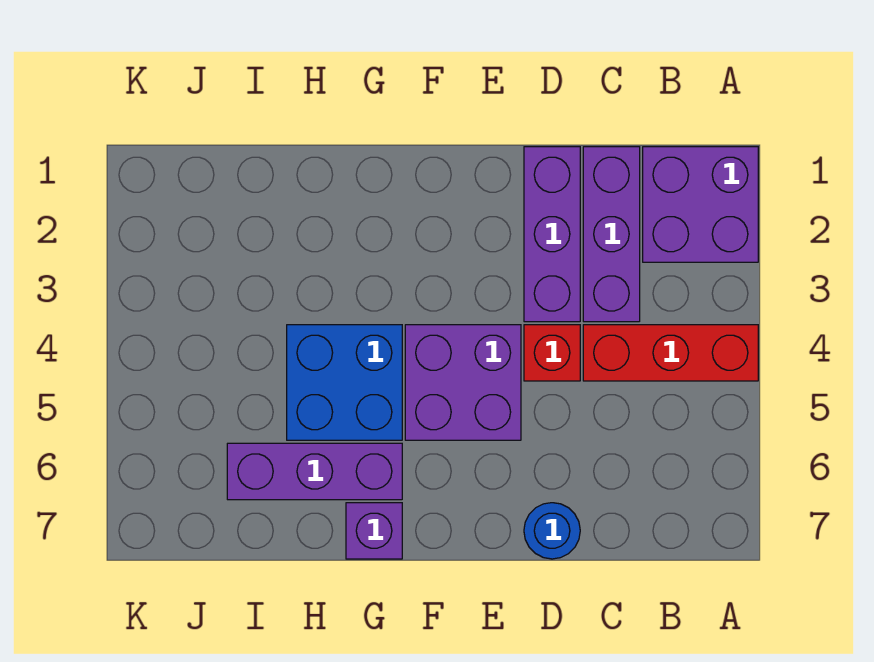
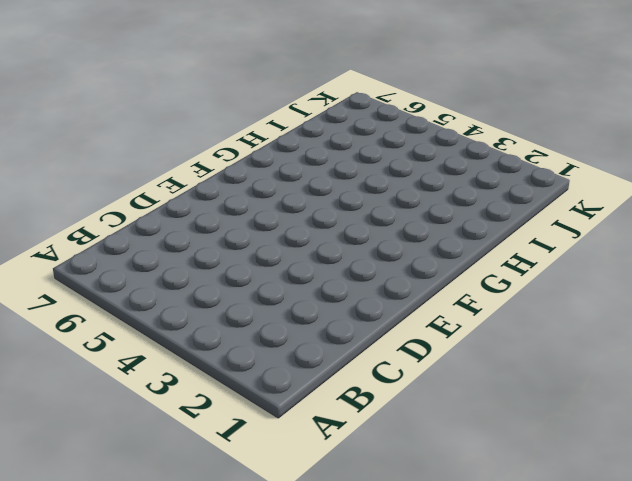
none -> purple brick A1:B2 level 1
none -> red brick A4:C4 level 1

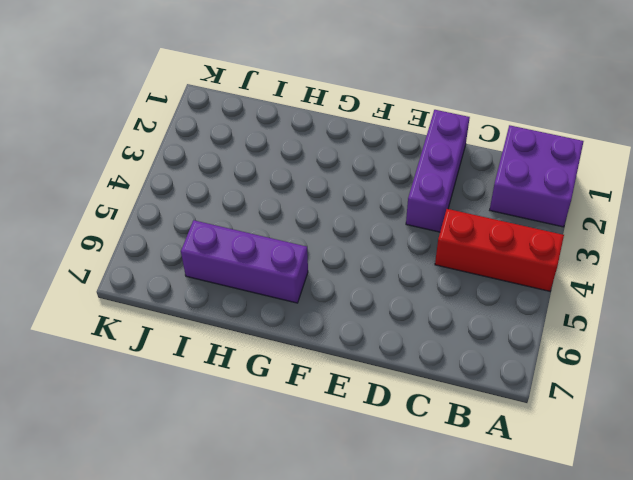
none -> purple brick C1:C3 level 1
none -> red brick D4 level 1

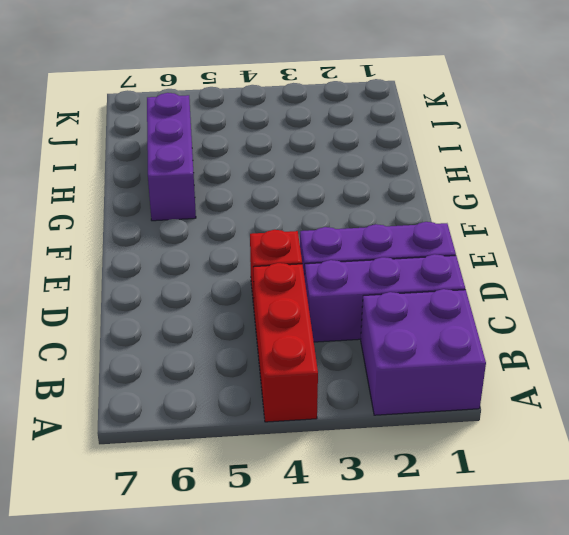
none -> blue round brick D7 level 1
none -> purple brick E4:F5 level 1

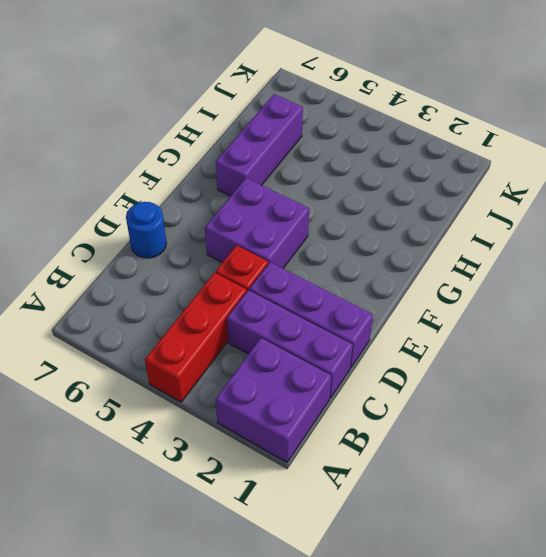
none -> blue brick G4:H5 level 1
none -> purple brick G7 level 1

